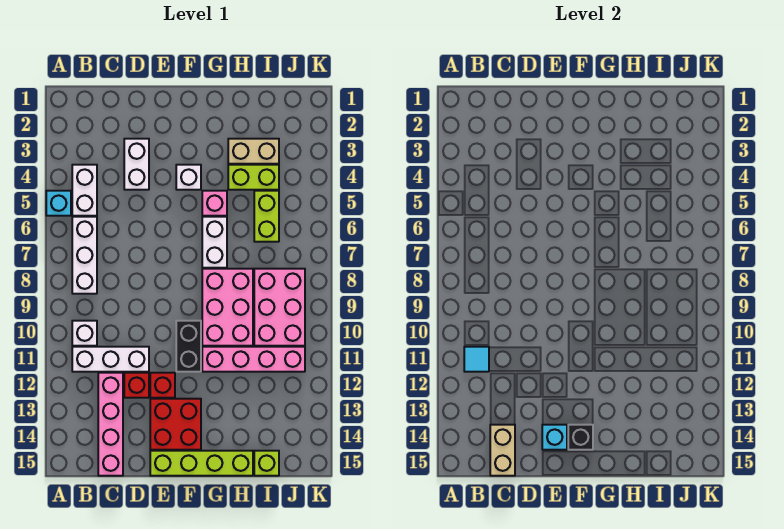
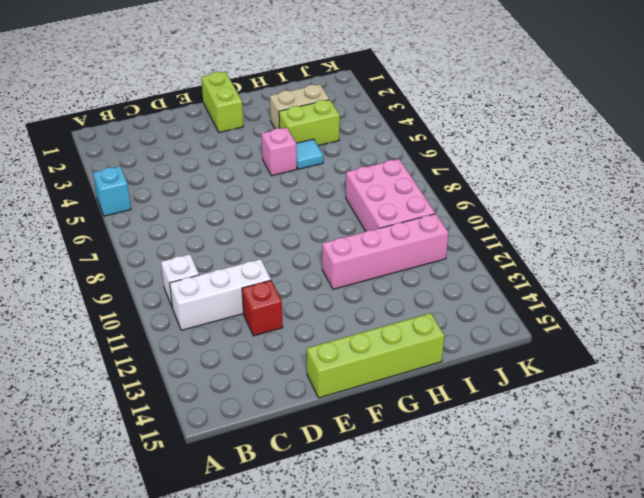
lime brick F1:F2 level 1 -> lime brick I5:I6 level 1
cyan tile H5 level 1 -> cyan tile B11 level 2
none -> white brick B4:B5 level 1
none -> white brick B6:B8 level 1
none -> pink brick C12:C15 level 1

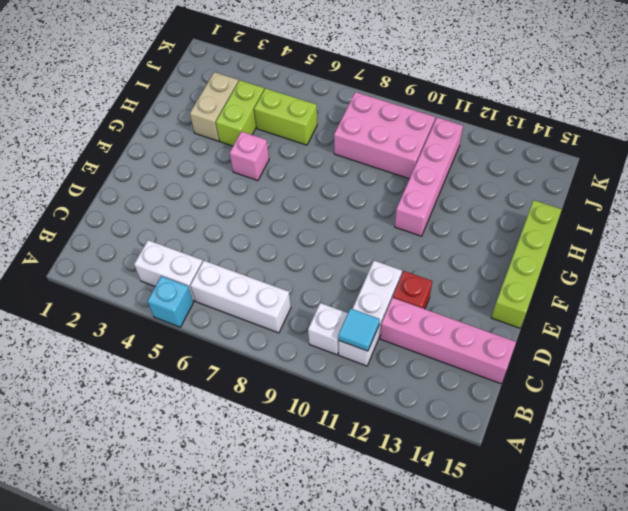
none -> white brick D3:D4 level 1
none -> red brick E12 level 1
none -> red brick E13:F14 level 1

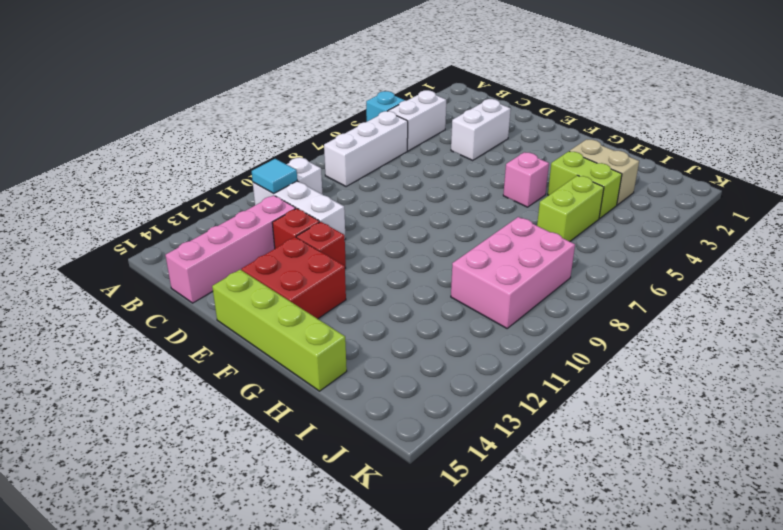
none -> white brick F4 level 1
none -> black brick F10:F11 level 1
none -> white brick G6:G7 level 1

